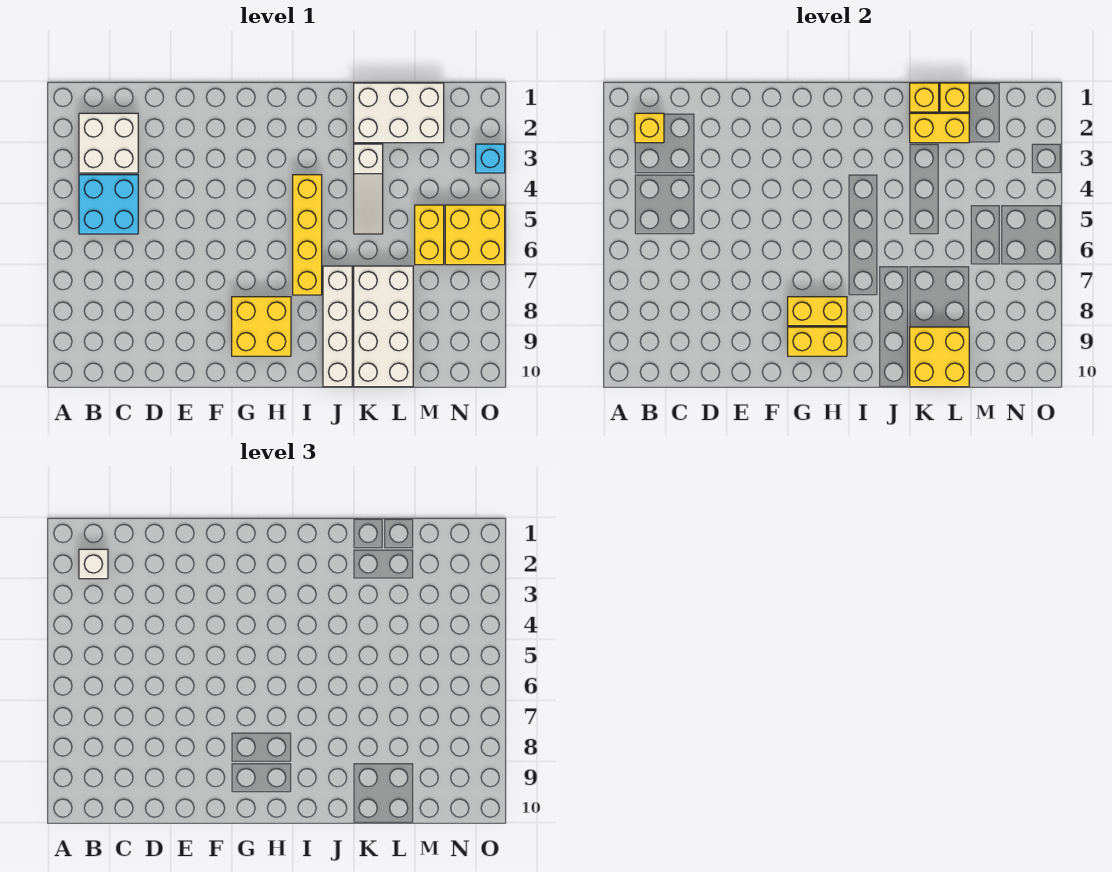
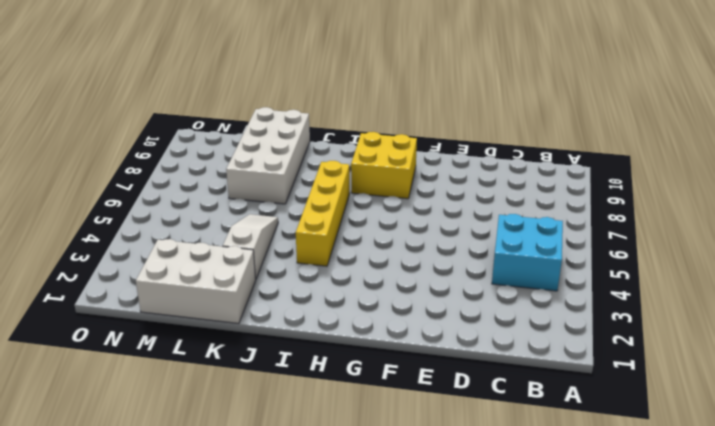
none -> white brick B2:C3 level 1
none -> white brick J7:J10 level 1
none -> yellow brick M5:M6 level 1

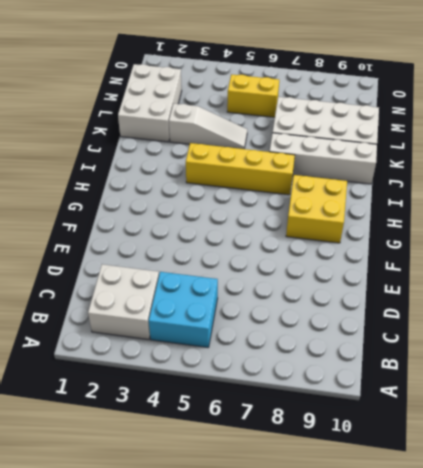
none -> yellow brick N5:O6 level 1
none -> cyan brick O3 level 1
none -> yellow brick B2 level 2

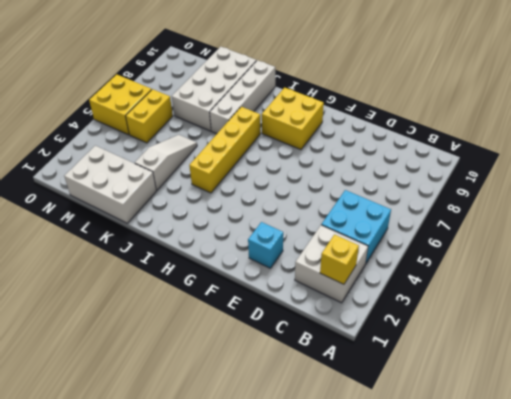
cyan brick E2 level 1 -> cyan brick O3 level 1
none -> yellow brick G8:H8 level 2
none -> yellow brick G9:H9 level 2
none -> yellow brick K1 level 2

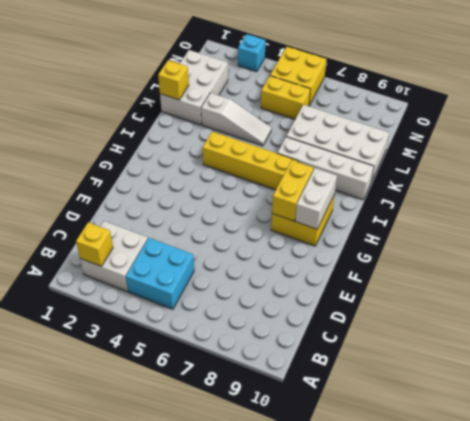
white brick G9:H9 level 2 -> yellow brick G9:H9 level 2
none -> yellow brick K2:L2 level 2
none -> yellow brick K9:L10 level 2
none -> yellow brick L1 level 2

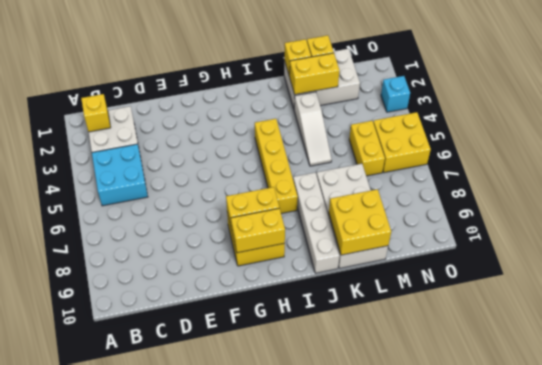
none -> white brick B2 level 3

